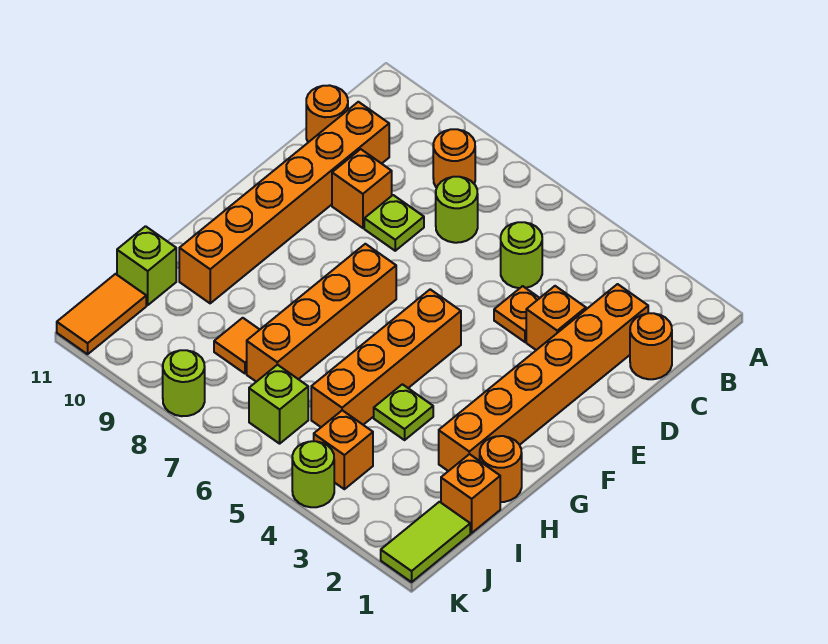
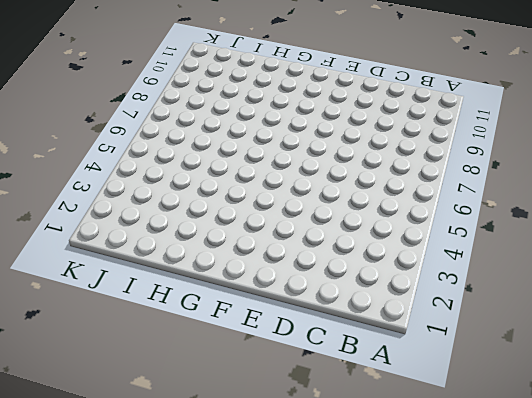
none -> orange round brick B8 level 1
none -> orange round brick C1 level 1
none -> orange brick C2:H2 level 1

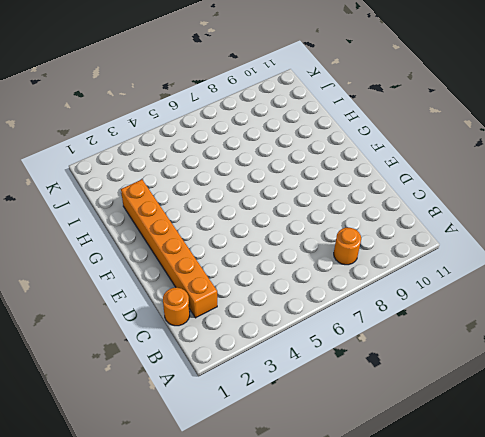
none -> lime round brick C5 level 1
none -> lime round brick C7 level 1
none -> orange brick C10:H10 level 1

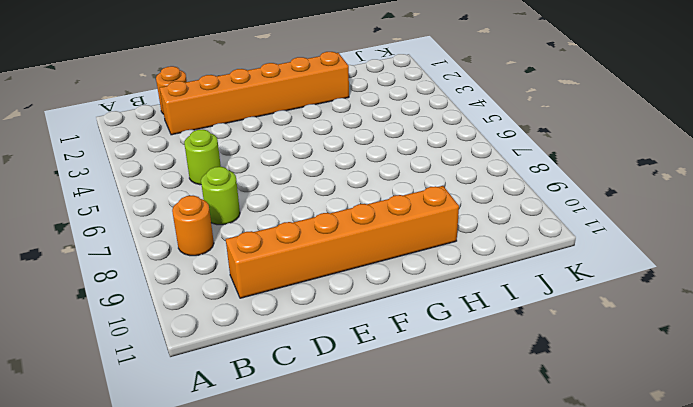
none -> orange round brick C11 level 1
none -> orange brick D3 level 1
none -> orange plate D4 level 1

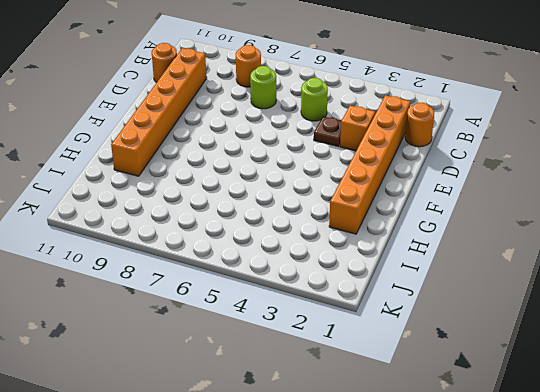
brown plate D4 level 1 -> orange plate D4 level 1
none -> lime plate D8 level 1
none -> orange brick D9 level 1
none -> orange brick F5:I5 level 1

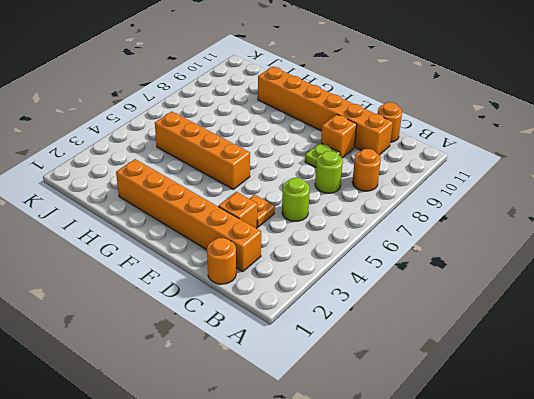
none -> orange brick F7:I7 level 1
none -> orange round brick H1 level 1
none -> lime plate H4 level 1

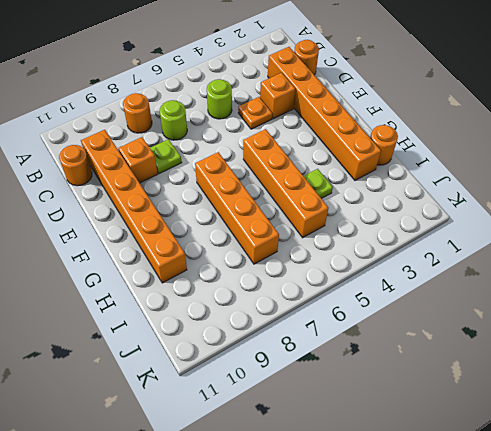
none -> orange brick I1 level 1
none -> orange tile I8 level 1
none -> lime brick I11 level 1

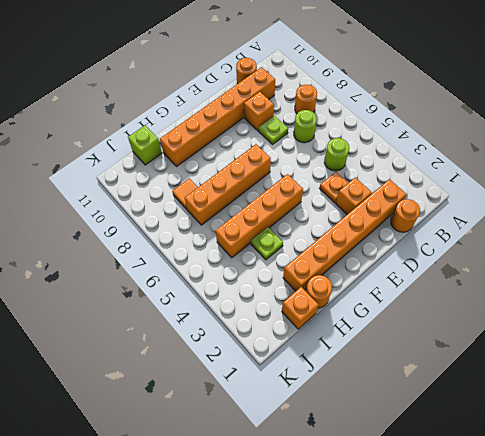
none -> lime tile J1:K1 level 1
none -> orange brick J4 level 1
none -> lime brick J6 level 1

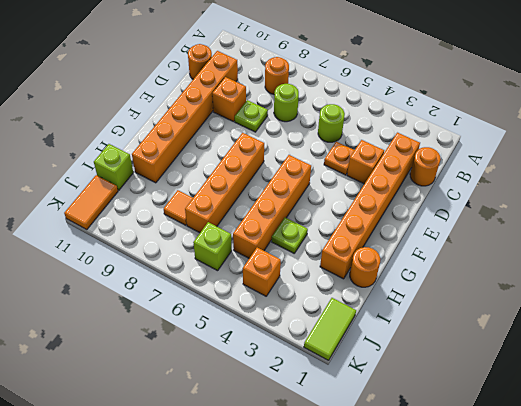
none -> orange brick I1 level 1
none -> lime round brick K4 level 1
none -> lime round brick K8 level 1

